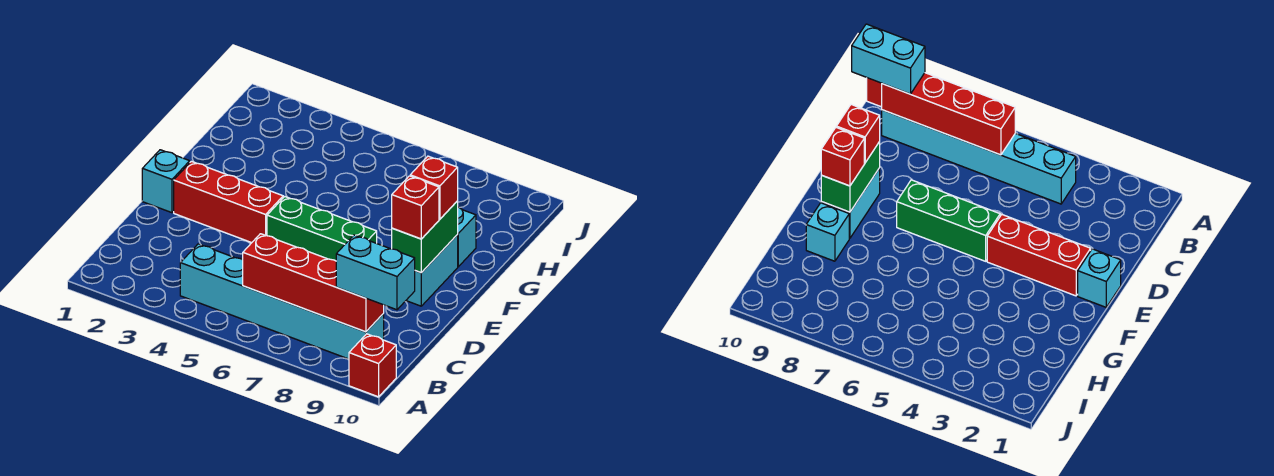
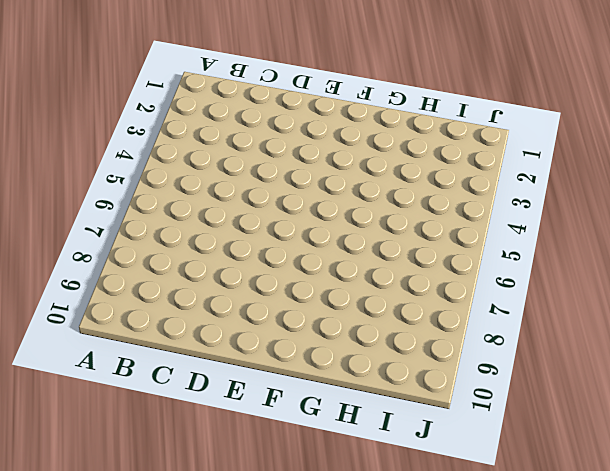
none -> red brick A10 level 1
none -> cyan brick B4:B9 level 1
none -> cyan brick E1 level 1

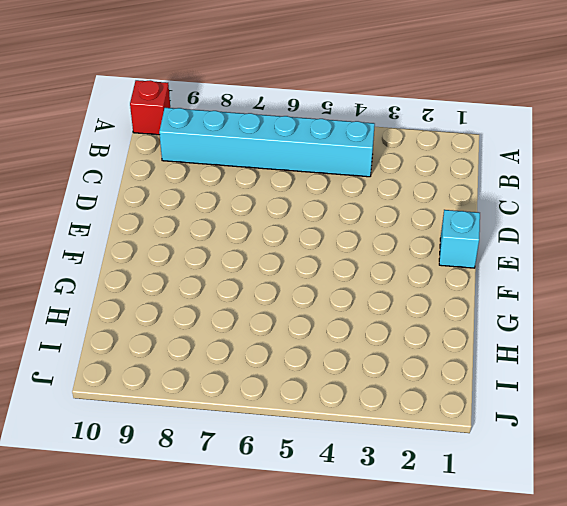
none -> red brick E2:E4 level 1
none -> green brick E5:E7 level 1
none -> cyan brick E9:F9 level 1

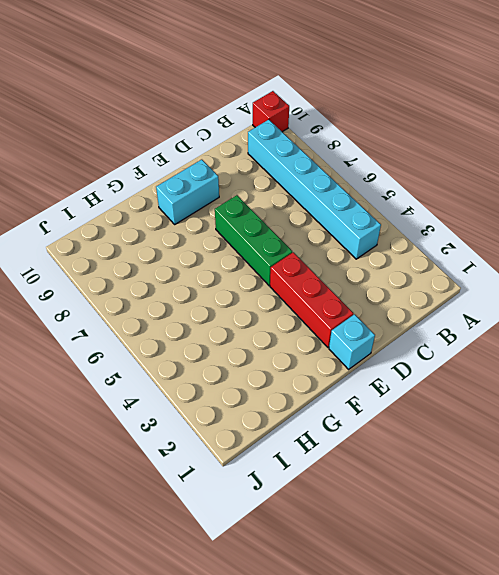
none -> cyan brick G9 level 1
none -> red brick B6:B9 level 2
none -> green brick E9:F9 level 2

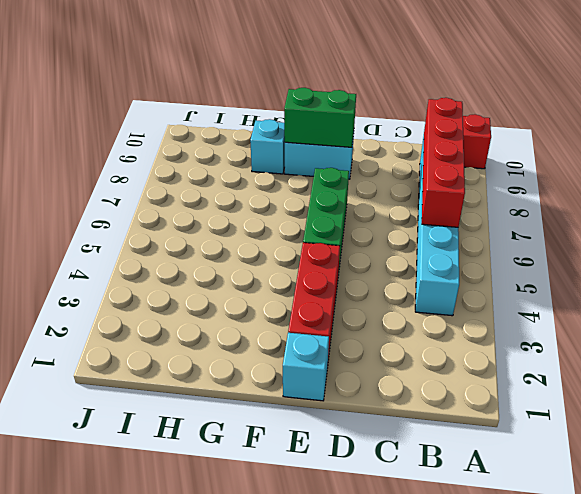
none -> cyan brick B9:B10 level 3
none -> red brick E9 level 3
none -> red brick F9 level 3

